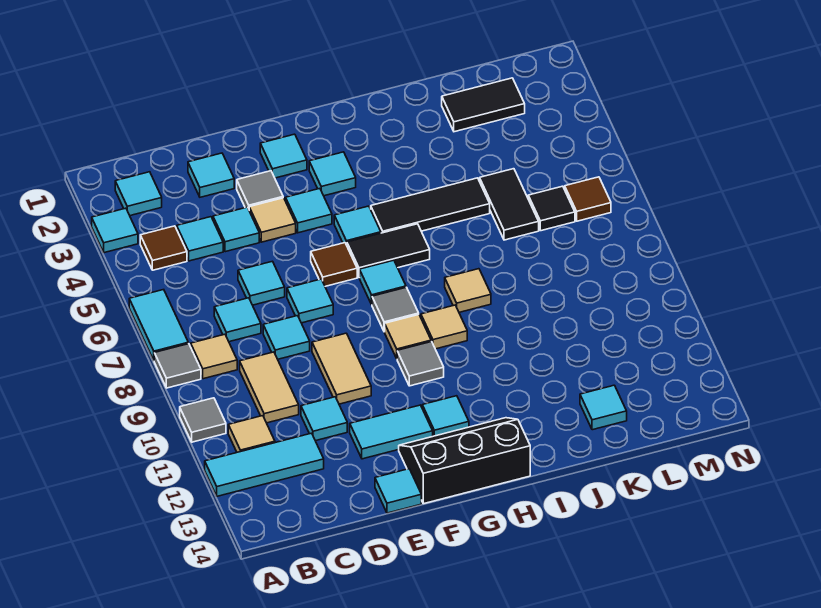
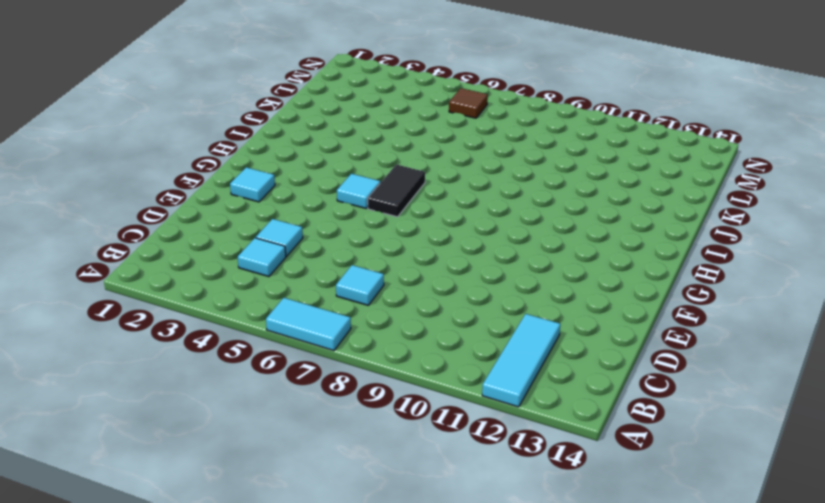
none -> cyan tile A3 level 1
none -> grey tile A8 level 1
none -> grey tile A10 level 1
none -> cyan tile B2 level 1

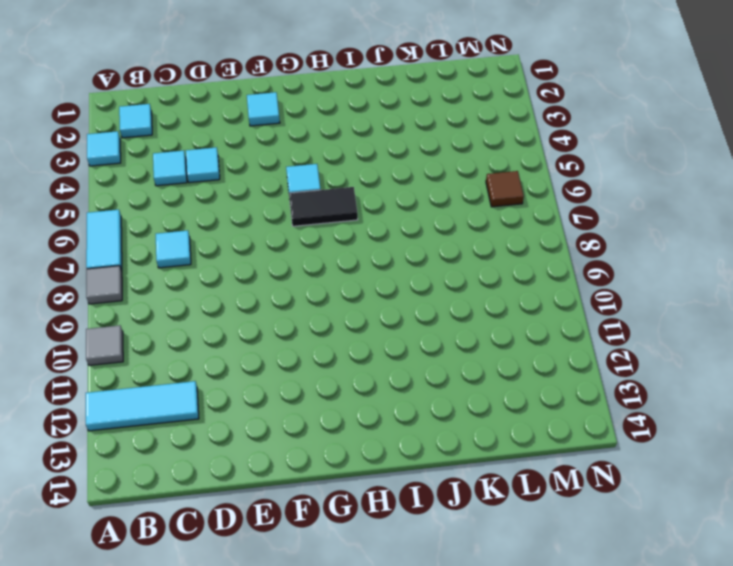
none -> brown tile B4 level 1
none -> tan tile B8 level 1
none -> tan tile B11 level 1
none -> tan tile C9:C10 level 1

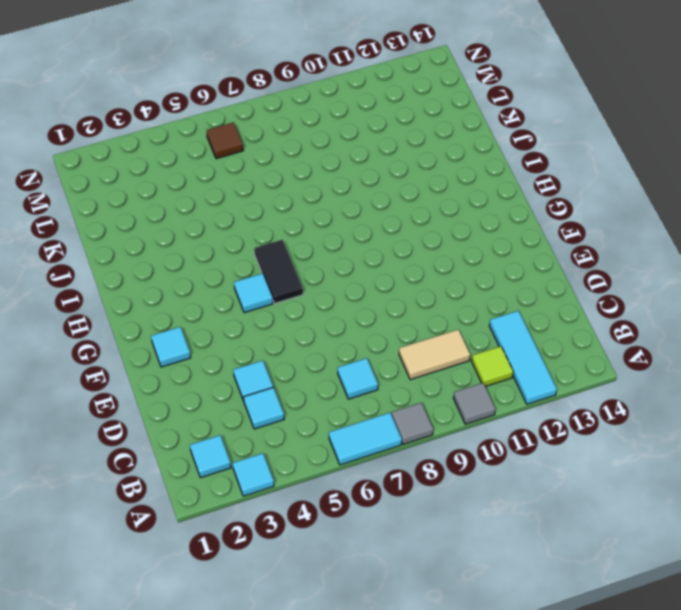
lime tile B11 level 1 -> tan tile B11 level 1
none -> brown tile B4 level 1
none -> tan tile B8 level 1
none -> cyan tile D2 level 1
none -> cyan tile D6 level 1

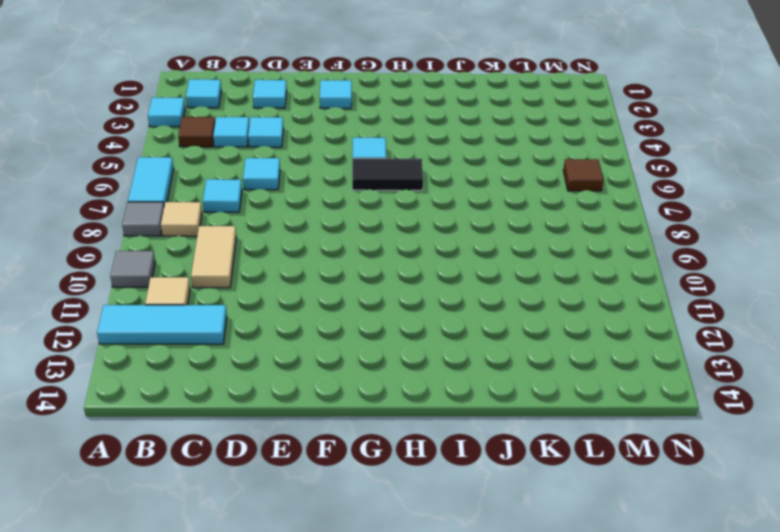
none -> cyan tile D8 level 1
none -> cyan tile D11 level 1
none -> grey tile E3 level 1
none -> tan tile E4 level 1

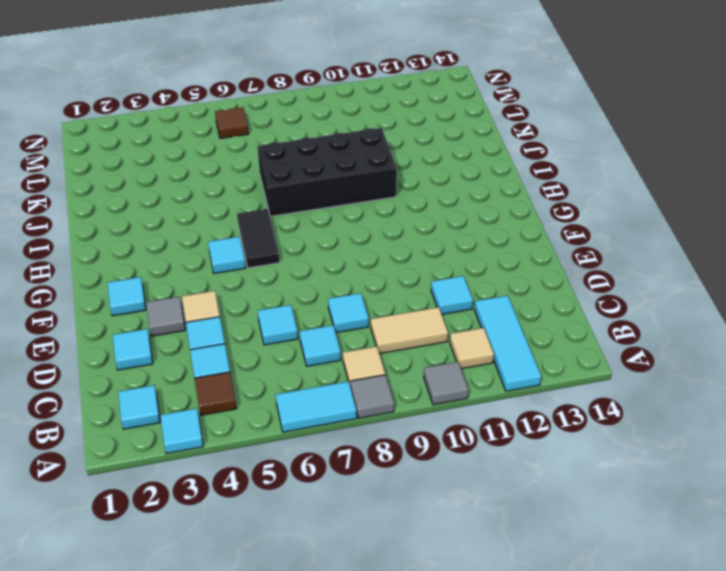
black brick I7:J10 level 1 -> tan tile I8 level 1
none -> cyan tile E7 level 1
none -> tan tile E9:E10 level 1
none -> cyan tile E12:F12 level 1
none -> cyan tile E14 level 1

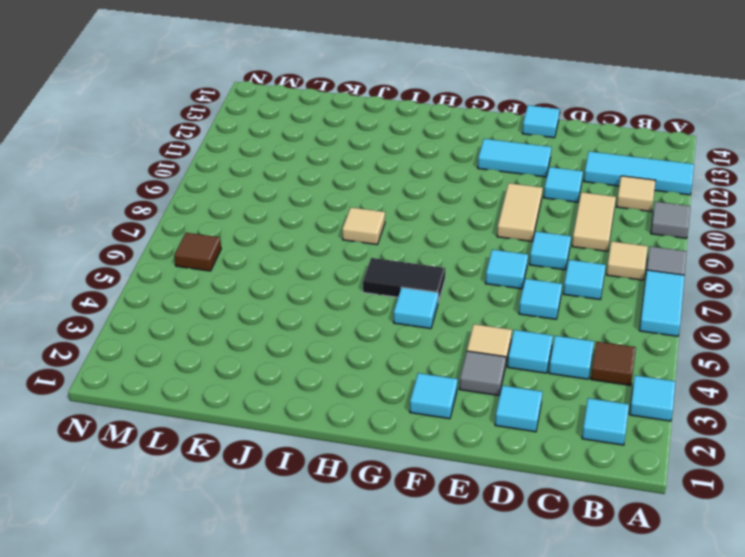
none -> cyan tile F4 level 1
none -> brown tile F6 level 1
none -> black slope F13:H14 level 1 top 14
none -> cyan tile G3 level 1

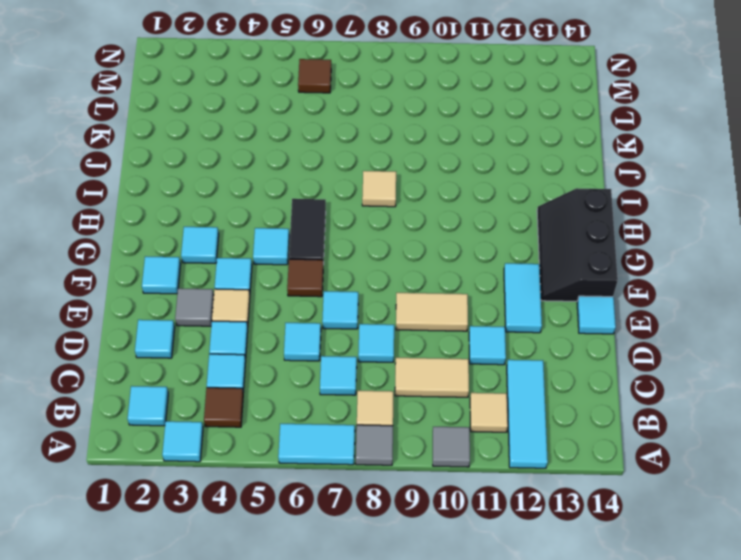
none -> cyan tile G7 level 1
none -> grey tile G8 level 1
none -> tan tile G9 level 1
none -> grey tile G10 level 1

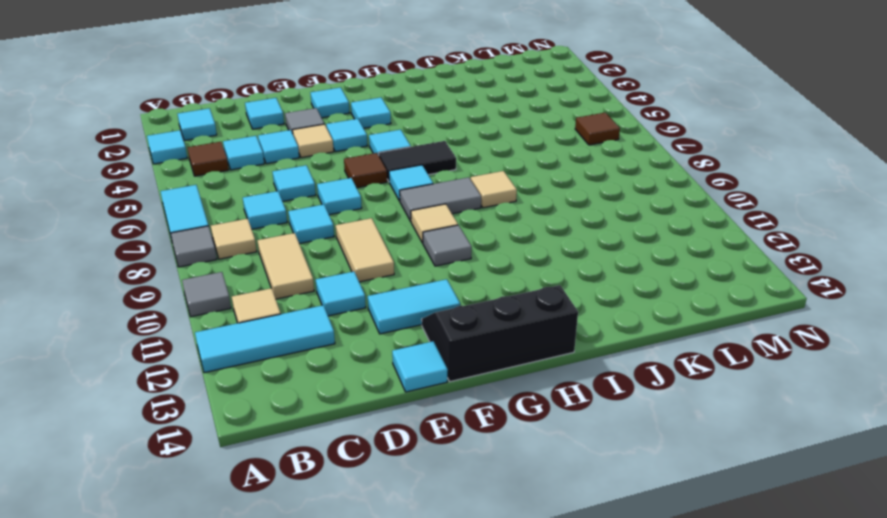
grey tile G8:H8 level 1 -> grey tile G8 level 1
none -> cyan tile G12 level 1
none -> black tile H5:J5 level 1
none -> tan tile H9 level 1
none -> black tile K2:L2 level 1

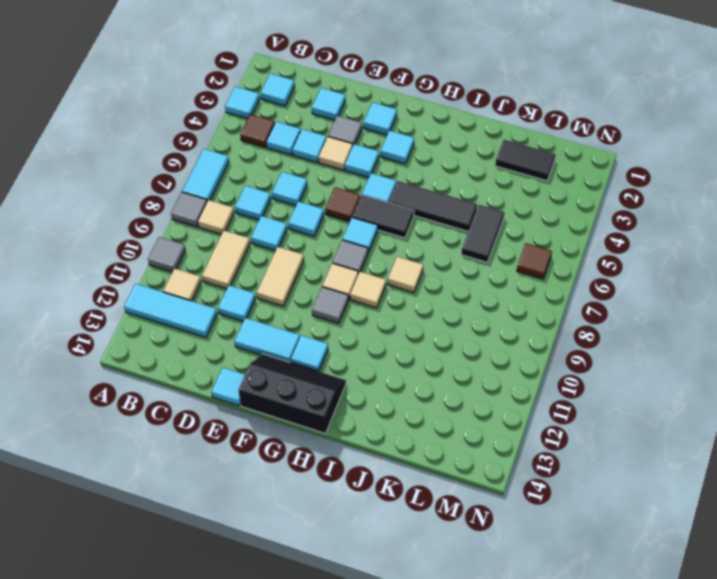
none -> cyan tile K13 level 1
none -> black tile L6 level 1

